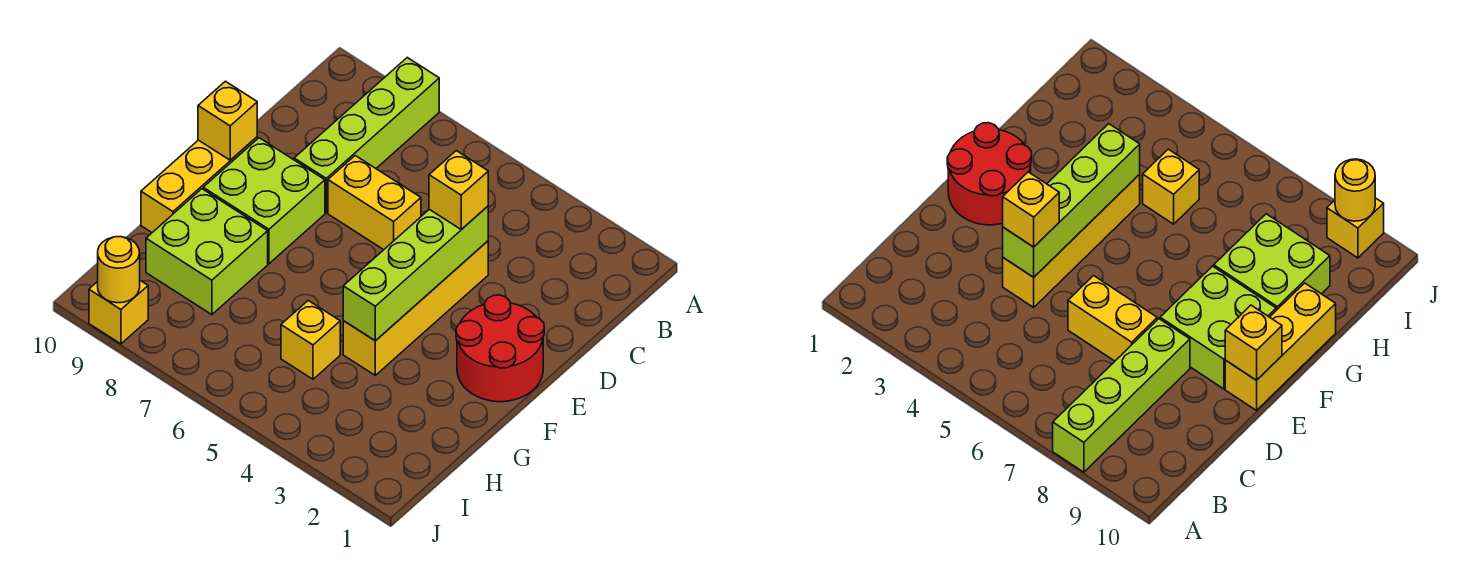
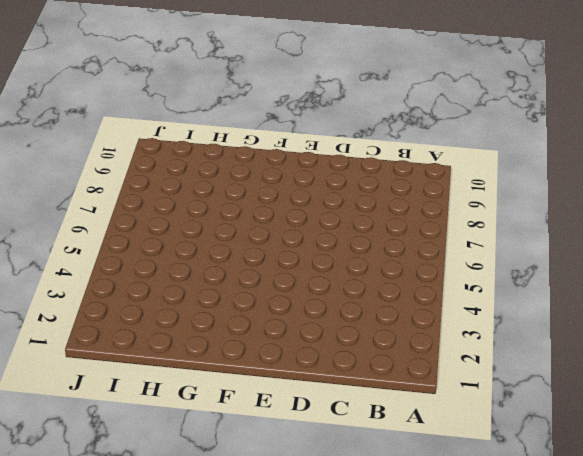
none -> lime brick A8:D8 level 1
none -> yellow brick D4:G4 level 1
none -> yellow brick D6:D7 level 1

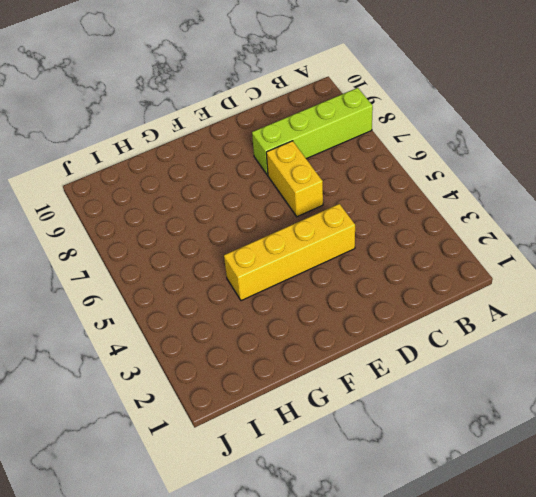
none -> red round brick E1:F2 level 1
none -> lime brick E8:F9 level 1
none -> yellow brick E10:G10 level 1

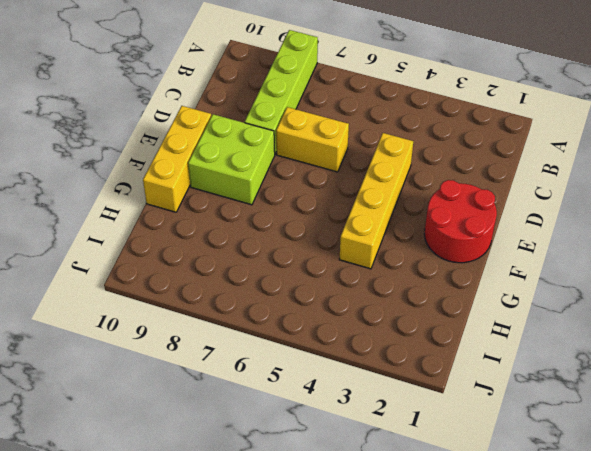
none -> lime brick G8:H9 level 1
none -> yellow brick H5 level 1
none -> yellow brick J9 level 1

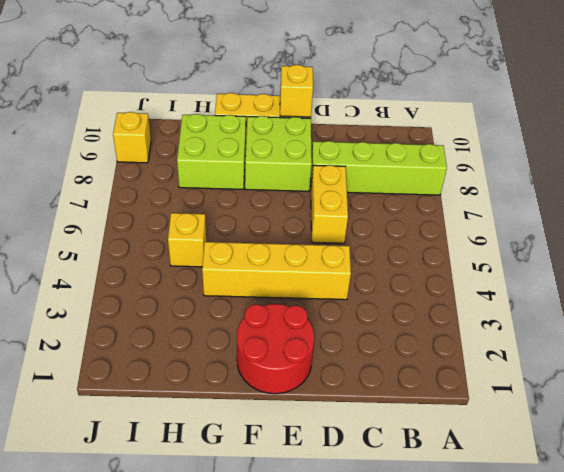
none -> lime brick D4:G4 level 2
none -> yellow round brick J9 level 2
none -> yellow brick D4 level 3

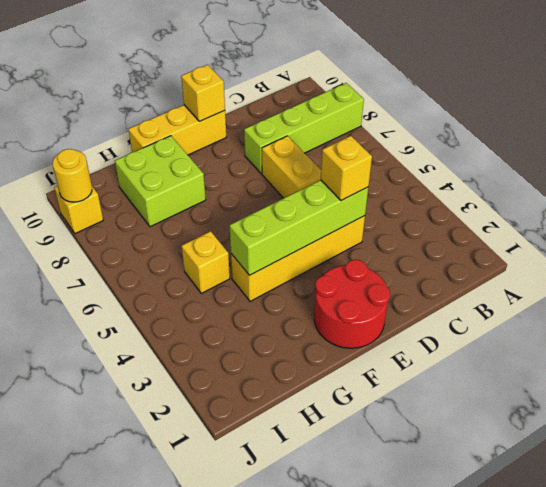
none -> lime brick E8:F9 level 1

